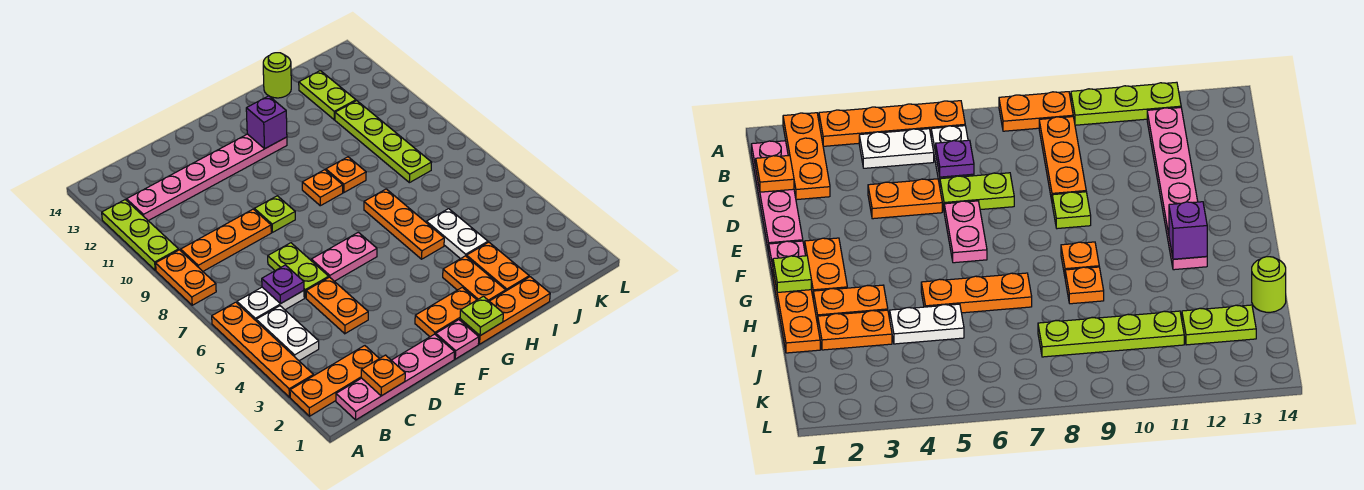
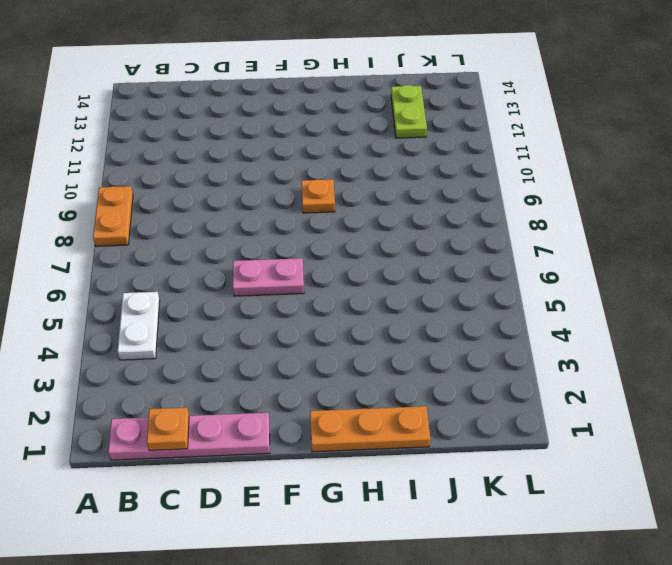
none -> orange plate A2:C2 level 1
none -> orange plate A3:A6 level 1
none -> lime plate A10:A12 level 1

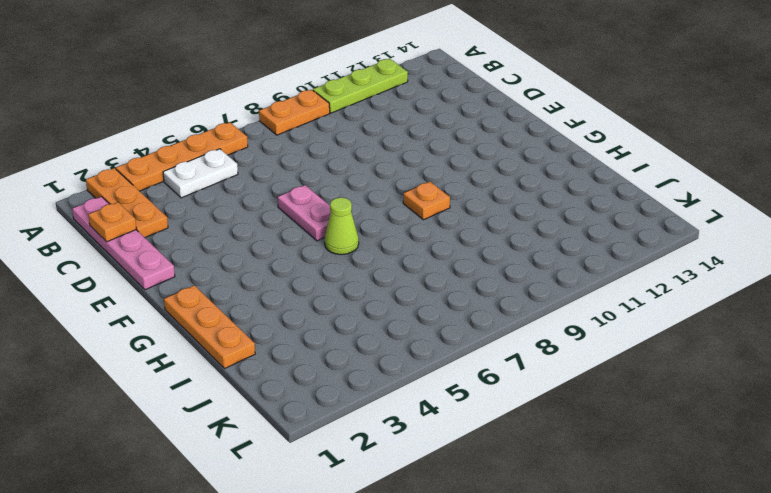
lime cone G6 level 1 -> none
none -> white plate B6:C6 level 1
none -> orange plate B9:D9 level 1
none -> pink plate B12:G12 level 1

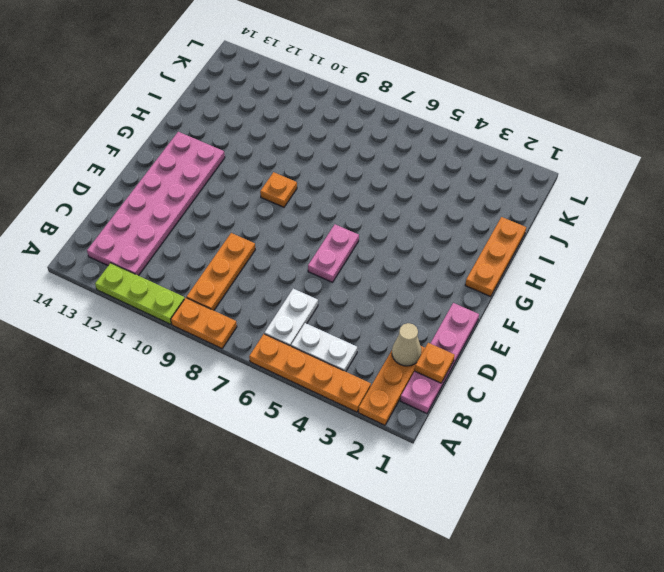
pink plate B12:G13 level 1 -> pink plate B12:G12 level 1
tan cone C2 level 2 -> none
none -> orange plate D4:D5 level 1
none -> lime plate D6:D7 level 1
none -> lime plate E9 level 1

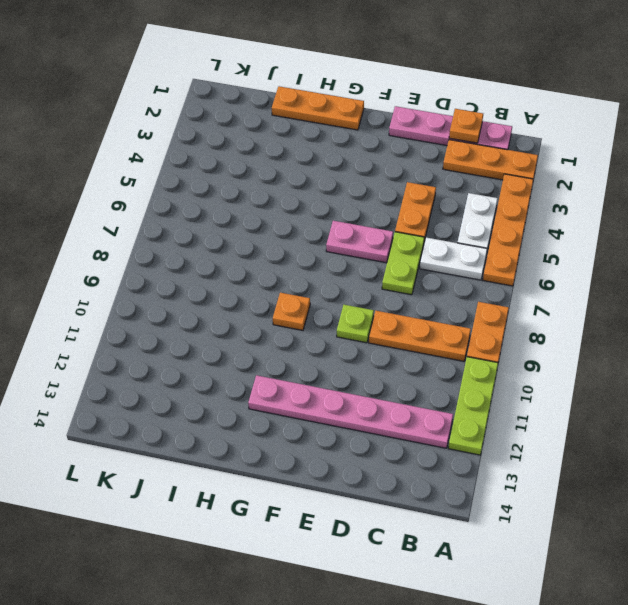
none -> pink plate F1 level 1
none -> orange plate F2:G2 level 1
none -> orange plate H2:H3 level 1

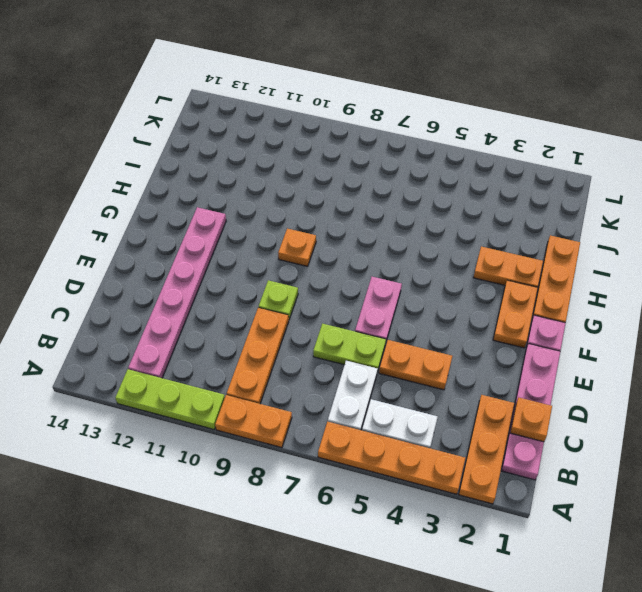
none -> orange plate H5:H7 level 1
none -> orange plate H9 level 1
none -> orange plate I2:I3 level 1

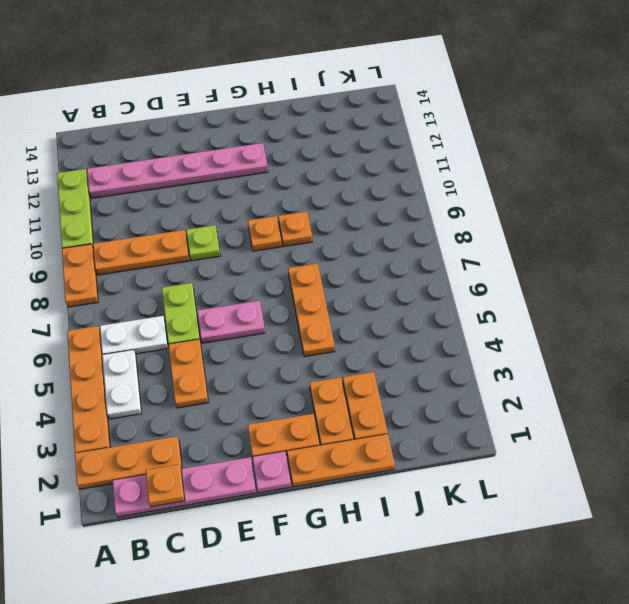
none -> white plate I4:I5 level 1
none -> lime round brick I14 level 1
none -> lime plate J8:J11 level 1

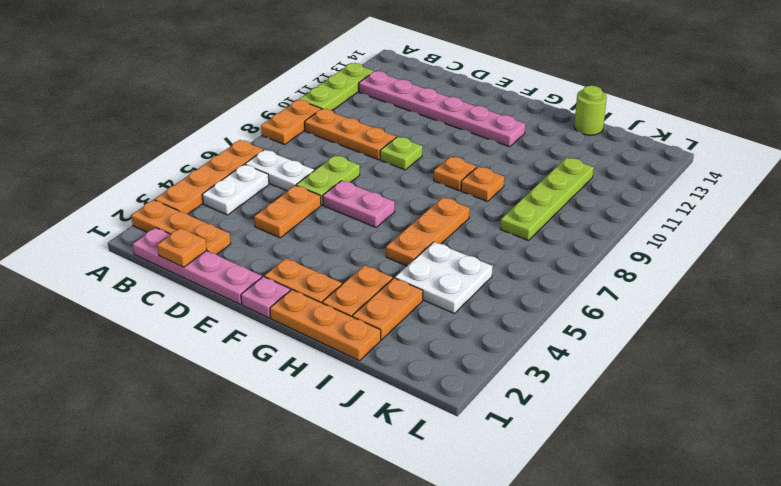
white plate I4:J5 level 1 -> white plate I4:I5 level 1
none -> lime plate J12:J13 level 1
none -> purple plate C6 level 2
none -> lime plate G1 level 2

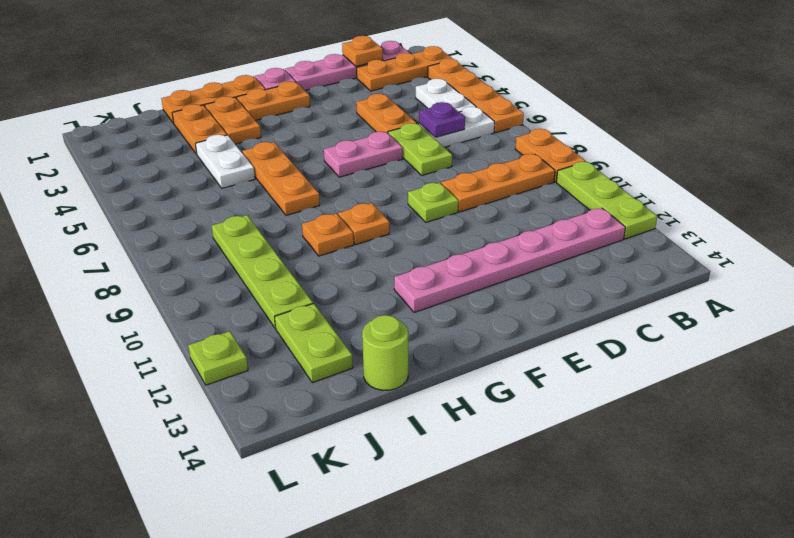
lime plate L12 level 1 -> lime plate G1 level 2
none -> purple brick G12 level 2

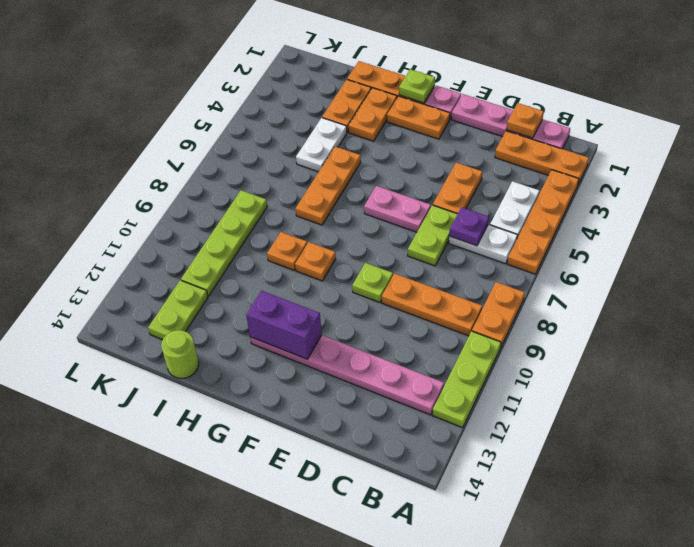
purple brick F12:G12 level 2 -> purple brick G12 level 2

